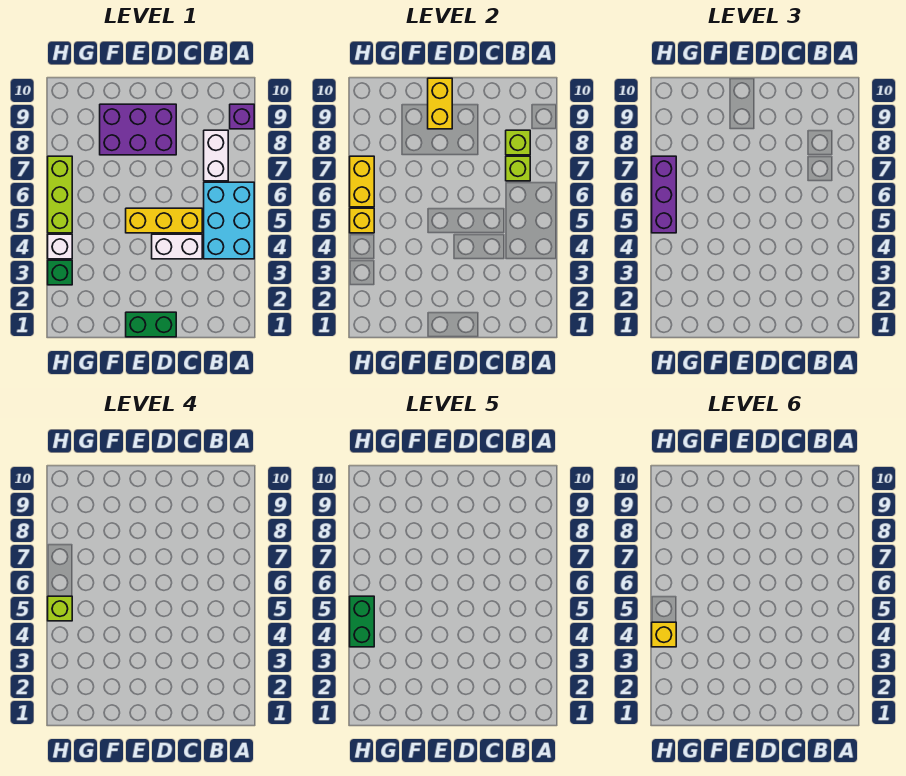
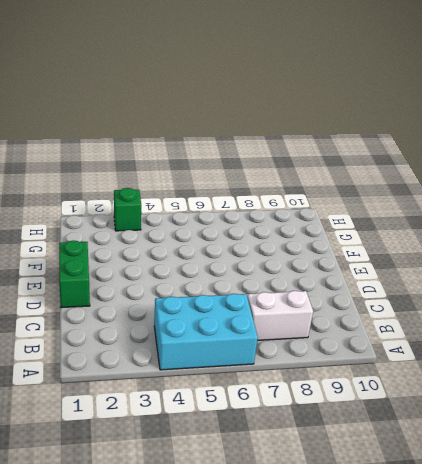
none -> purple brick A9 level 1
none -> white brick C4:D4 level 1
none -> yellow brick C5:E5 level 1

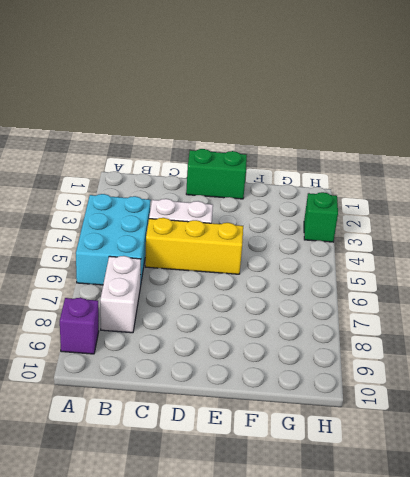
none -> purple brick D8:F9 level 1
none -> white brick H4 level 1
none -> lime brick H5:H7 level 1

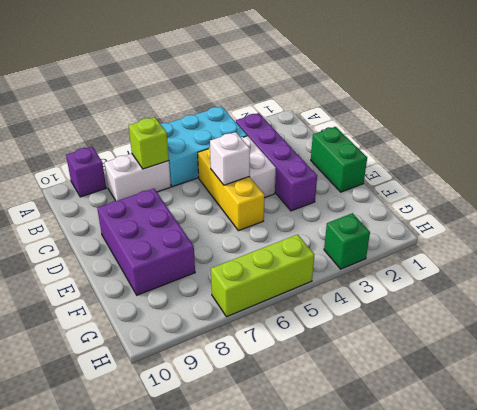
purple brick B3:E3 level 1 -> none
white brick D5 level 2 -> white brick H4 level 1
none -> lime brick B8 level 2
none -> yellow brick E9:E10 level 2
none -> yellow brick H5 level 2

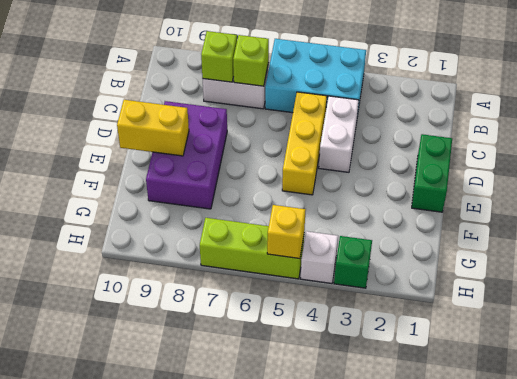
none -> purple brick A9 level 1
none -> yellow brick H6:H7 level 2
none -> purple brick H5:H7 level 3

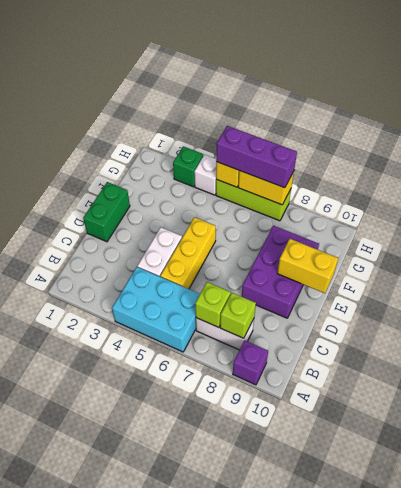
none -> lime brick H5 level 4
none -> green brick H4:H5 level 5
none -> yellow brick H4 level 6

